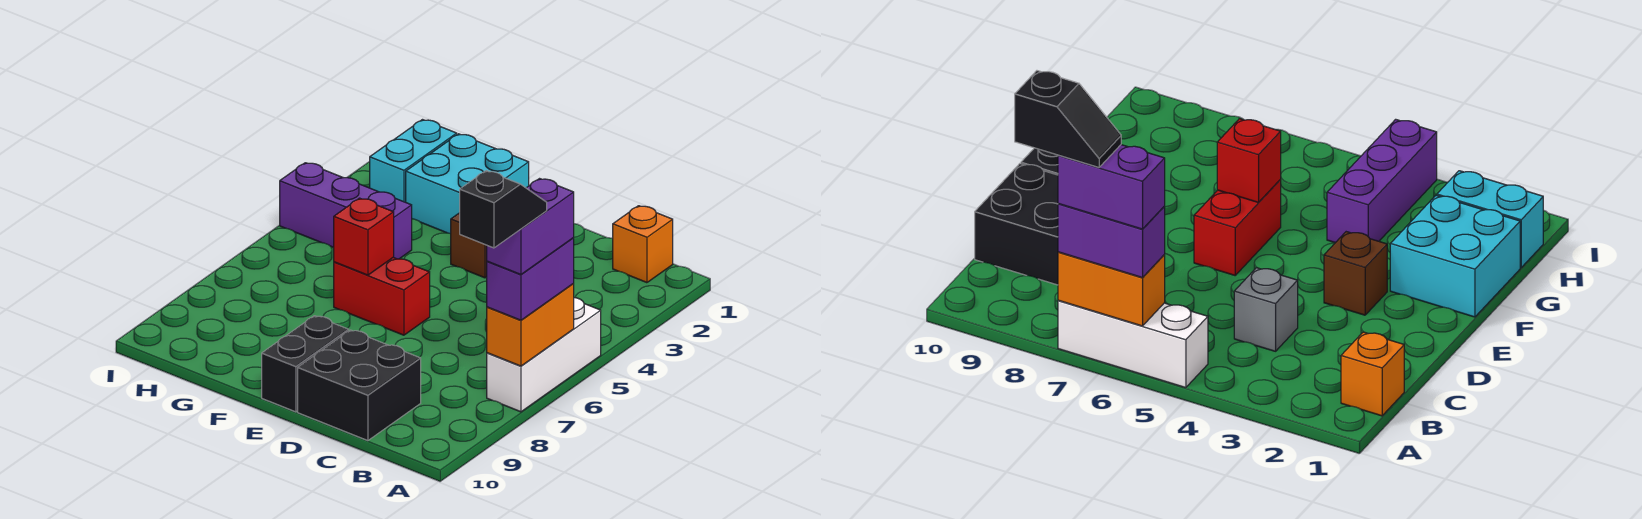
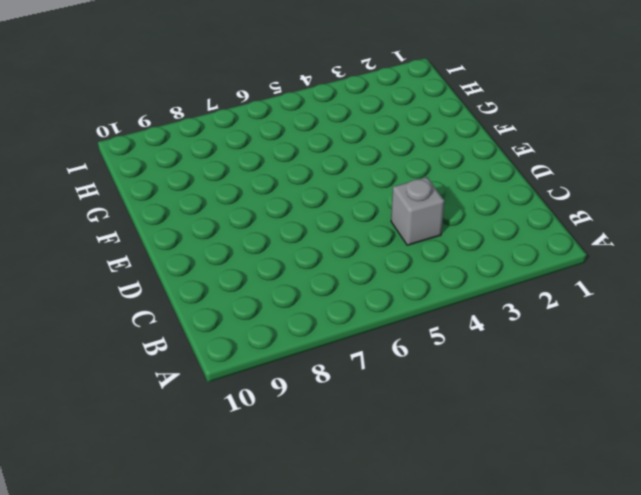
none -> white brick A5:A7 level 1
none -> orange brick B1 level 1
none -> black brick C9:D10 level 1

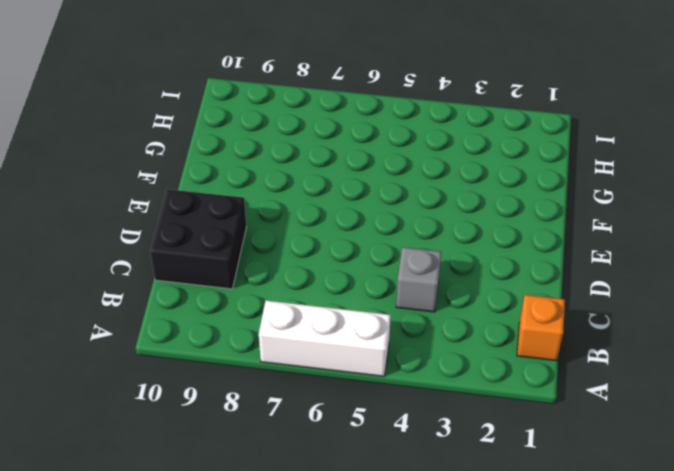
none -> brown brick E3 level 1
none -> red brick E6:F6 level 1
none -> black brick E9:E10 level 1

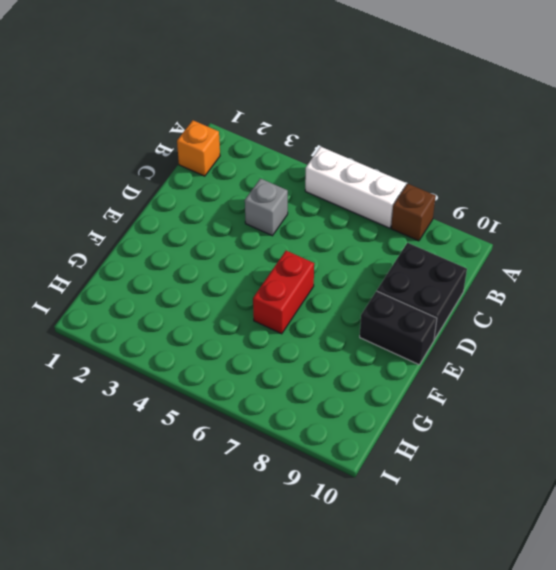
brown brick A8 level 1 -> brown brick E3 level 1
none -> cyan brick F1:G2 level 1
none -> purple brick G4:I4 level 1
none -> cyan brick H1:H2 level 1

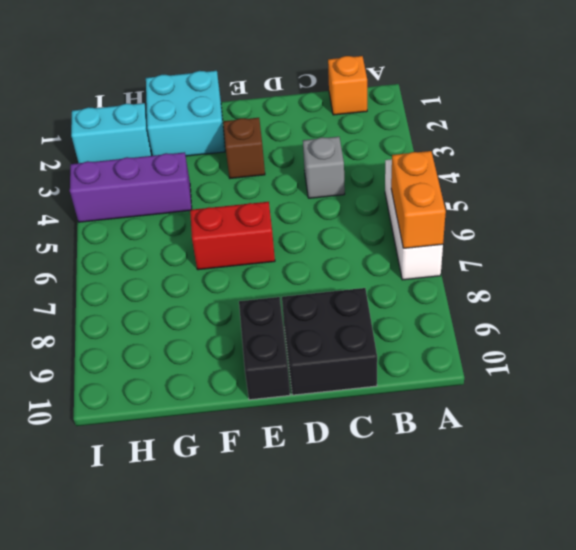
cyan brick H2:I2 level 1 -> cyan brick H1:H2 level 1
none -> red brick F6 level 2
none -> purple brick A6:A7 level 3
none -> purple brick A6:A7 level 4

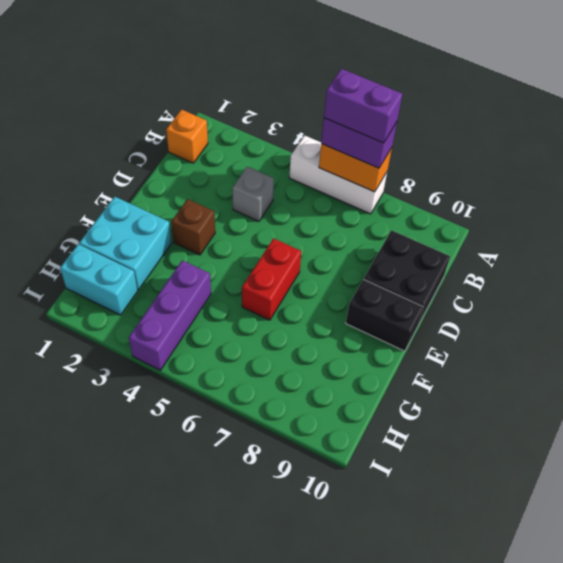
none -> red brick F6 level 2
none -> black slope A7:A8 level 5 top 8

